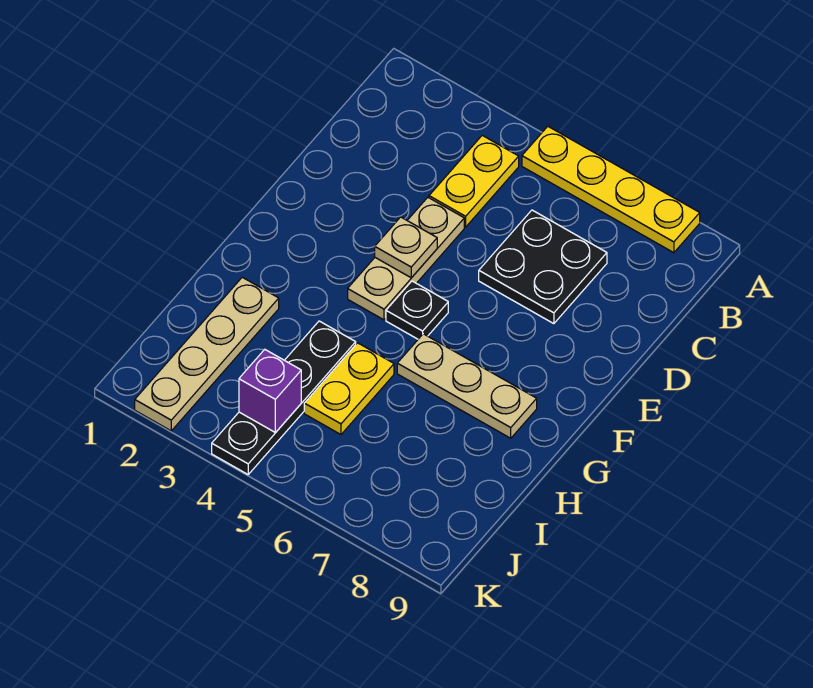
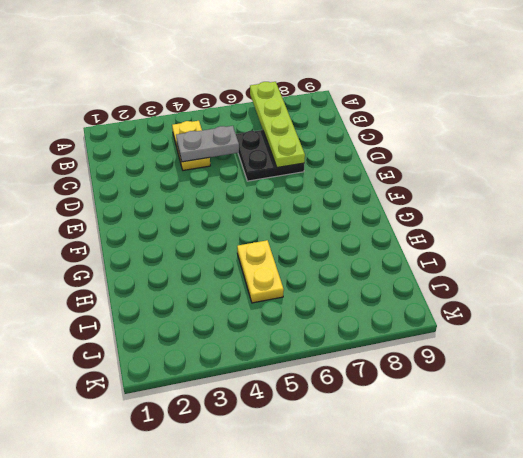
lime plate A7:D7 level 2 -> none
grey plate C4:C5 level 2 -> none
none -> yellow plate A5:A8 level 1
none -> tan plate D4:F4 level 1

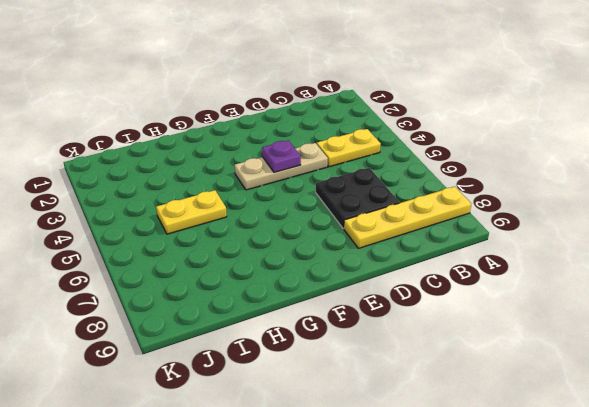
yellow plate A8:D8 level 1 -> yellow plate A5:A8 level 1
purple plate E4 level 2 -> tan plate E4 level 2
none -> black plate F5 level 1
none -> tan plate G6:G8 level 1

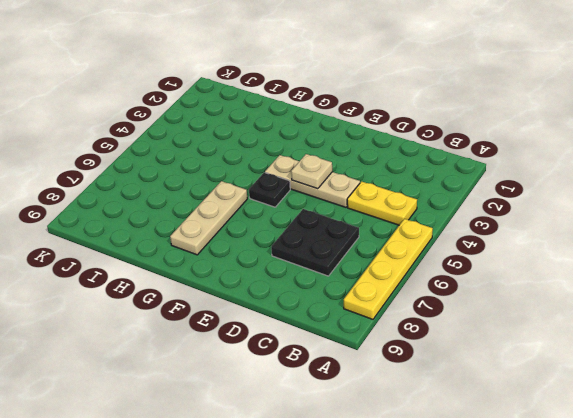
none -> tan plate H2:K2 level 1
none -> black plate H4:K4 level 1

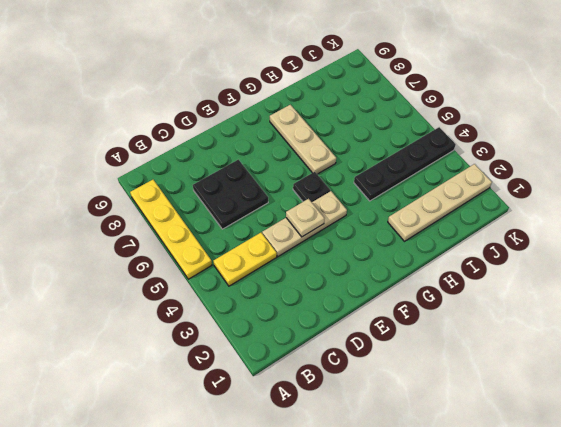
none -> yellow plate H5:I5 level 1
none -> purple brick J4 level 2

